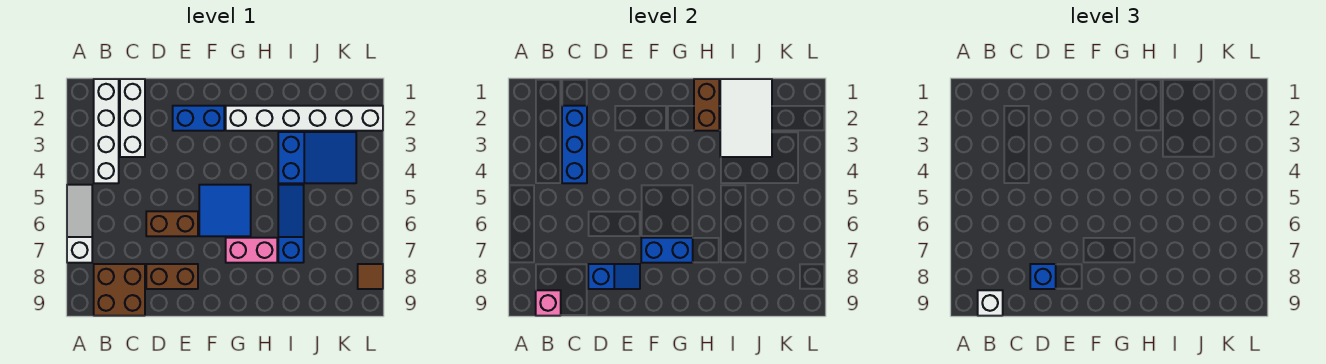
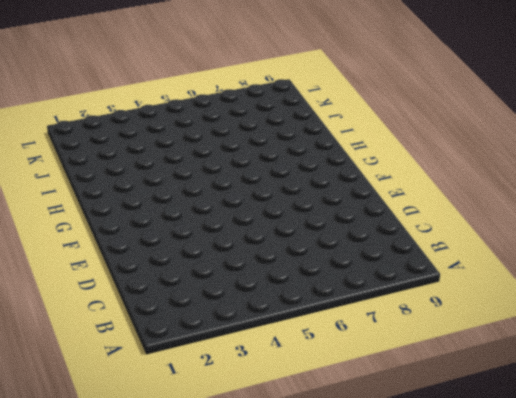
none -> white slope A5:A7 level 1 top 7
none -> white brick B1:B4 level 1
none -> brown brick B8:C9 level 1

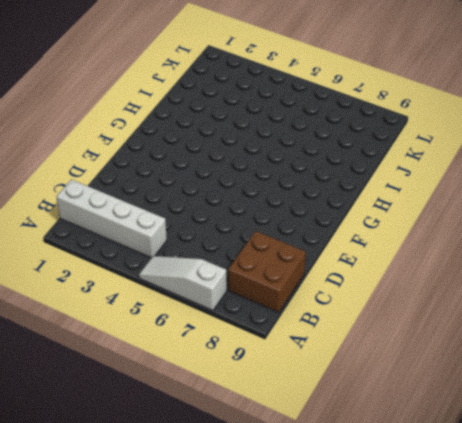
none -> white brick C1:C3 level 1
none -> brown brick D6:E6 level 1
none -> brown brick D8:E8 level 1

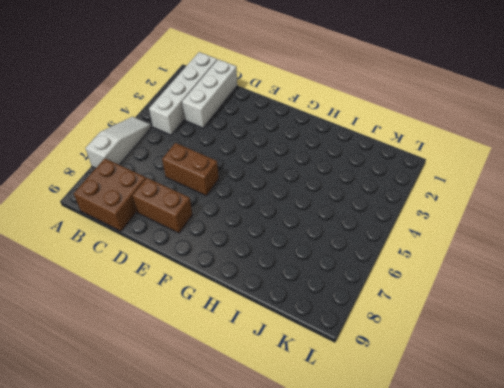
none -> blue brick E2:F2 level 1
none -> blue tile F5:G6 level 1
none -> white brick G2:L2 level 1

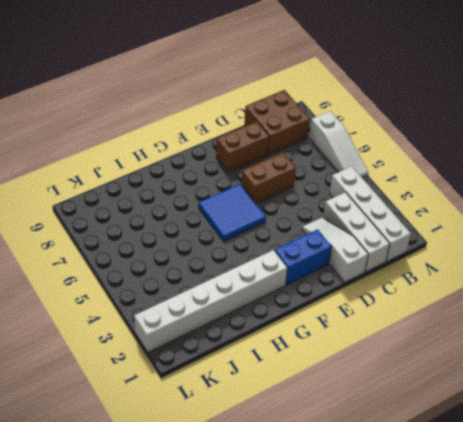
white slope D1:D3 level 1 top 1 -> none
none -> pink brick G7:H7 level 1
none -> blue slope I3:K4 level 1 top I
none -> blue slope I5:I7 level 1 top 7

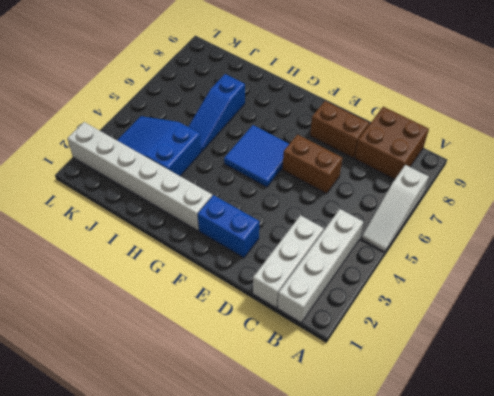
none -> pink brick G7:H7 level 1
none -> brown tile L8 level 1
none -> pink brick B9 level 2

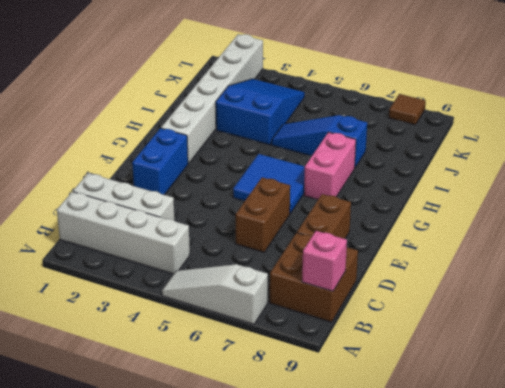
none -> blue brick C2:C4 level 2
none -> blue slope D8:E8 level 2 top D
none -> blue brick F7:G7 level 2

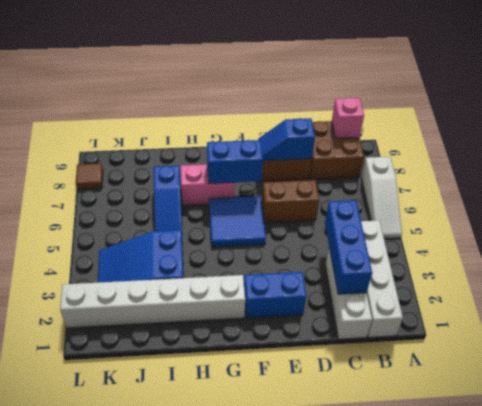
none -> brown brick H1:H2 level 2
none -> white tile I1:J3 level 2
none -> white brick B9 level 3

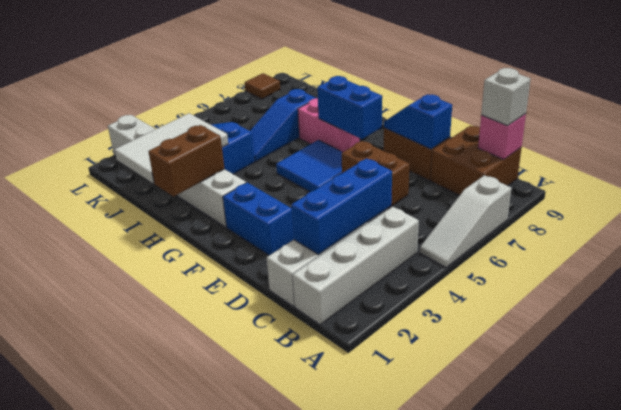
none -> blue brick D8 level 3

